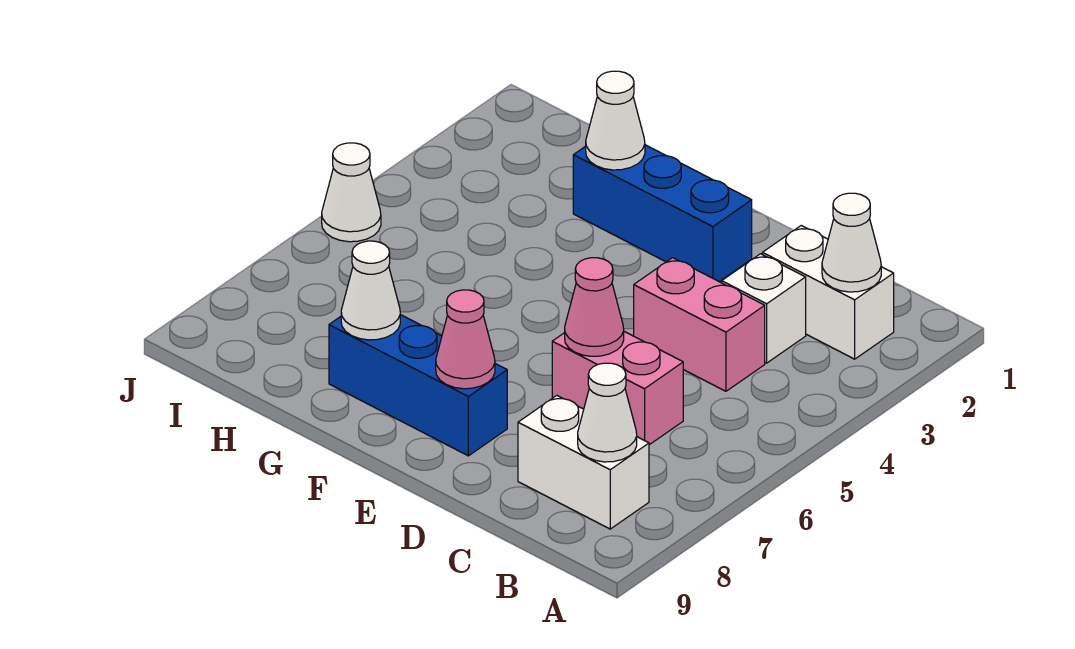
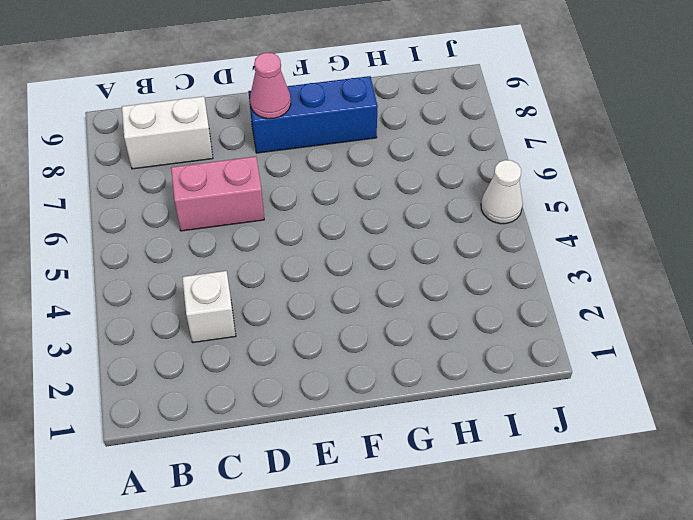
none -> white brick B2:C2 level 1
none -> pink brick C4:D4 level 1
none -> blue brick E2:G2 level 1

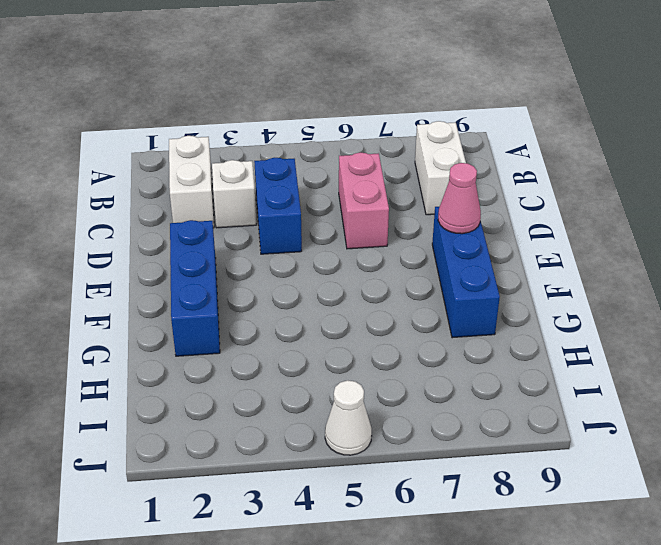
blue brick C4:D4 level 1 -> pink brick C4:D4 level 1
none -> white cone B2 level 2
none -> white cone B8 level 2
none -> pink cone D6 level 2

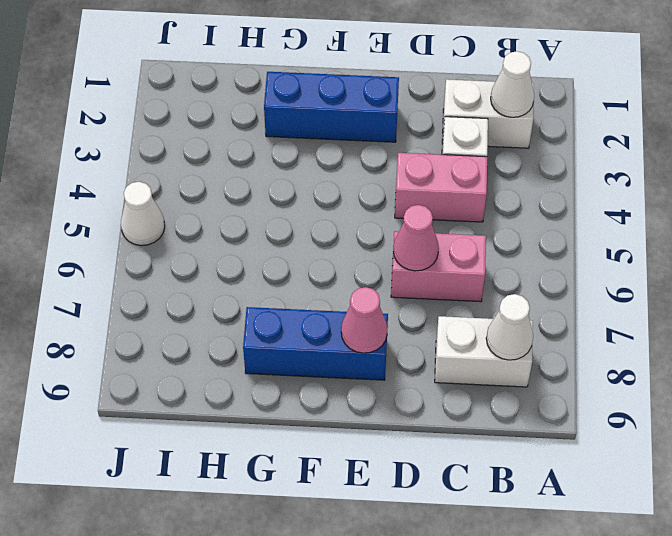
none -> white cone G2 level 2
none -> white cone G8 level 2

